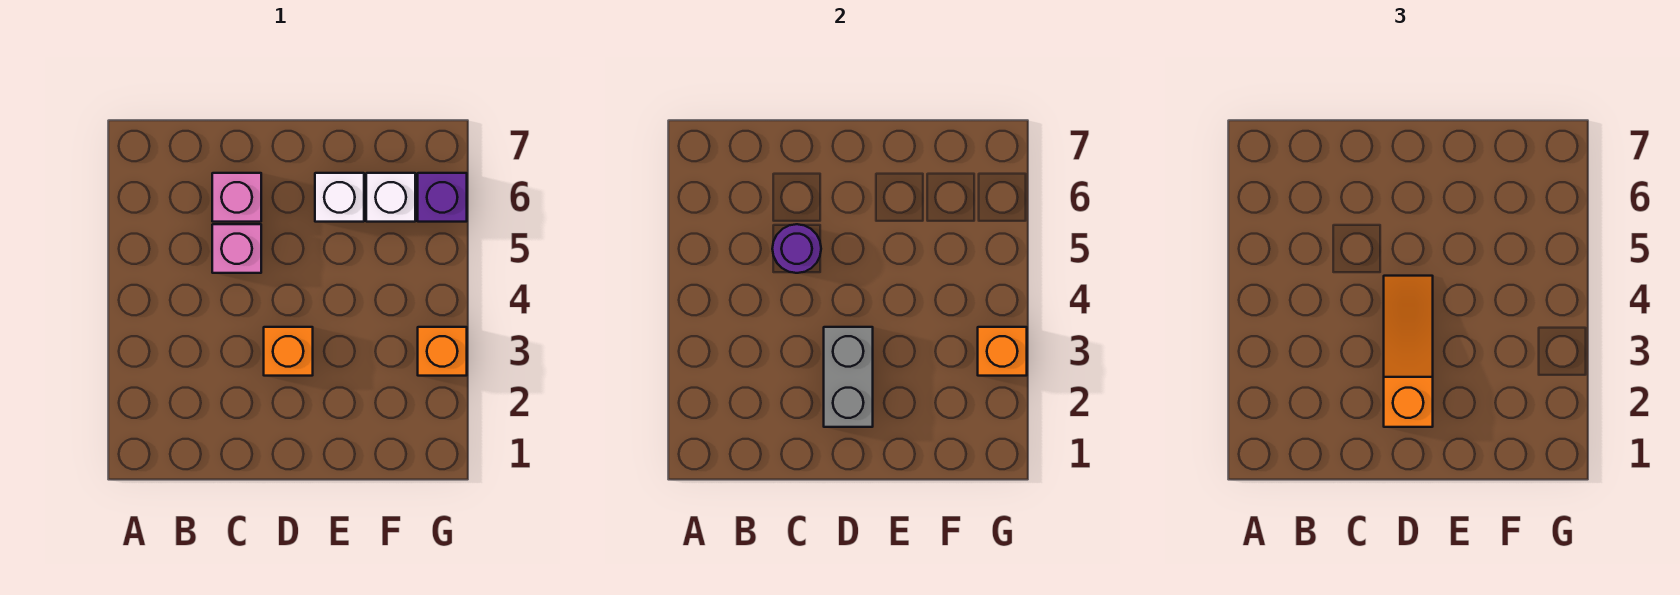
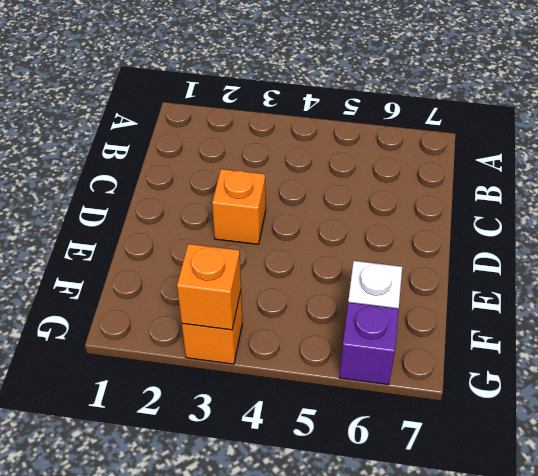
none -> pink brick C5 level 1
none -> pink brick C6 level 1

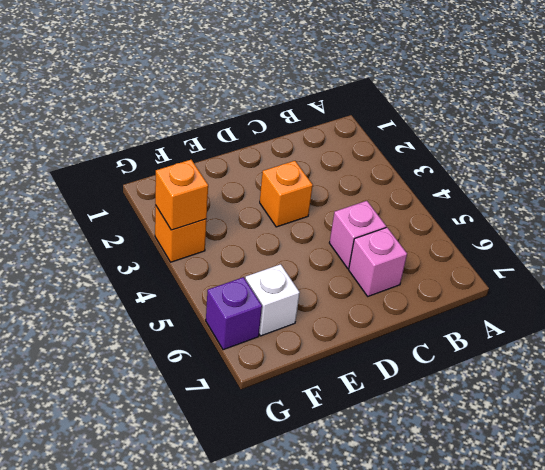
none -> white brick E6 level 1
none -> purple round brick C5 level 2

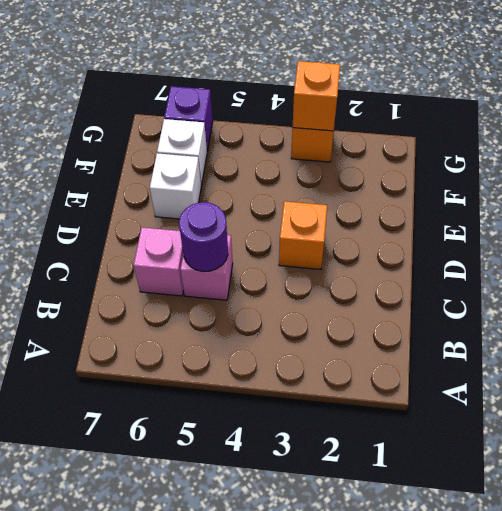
none -> grey brick D2:D3 level 2
none -> orange slope D2:D4 level 3 top 2

